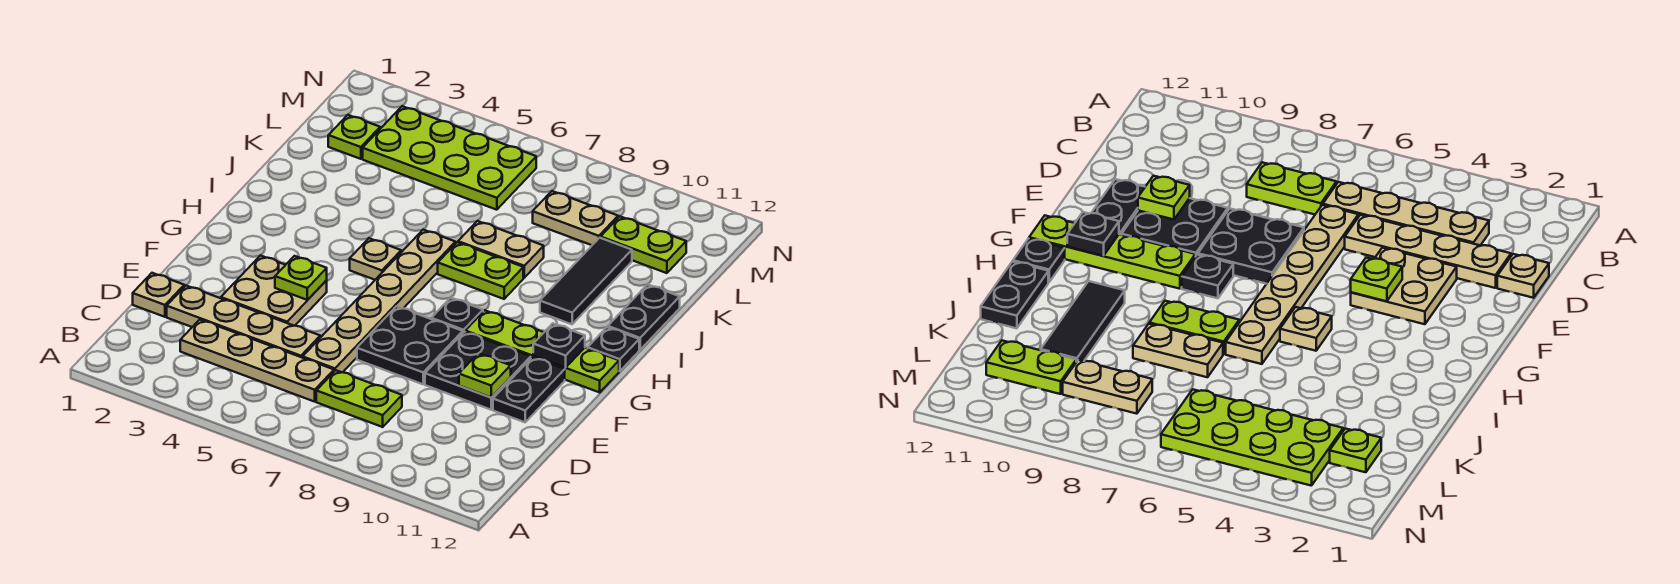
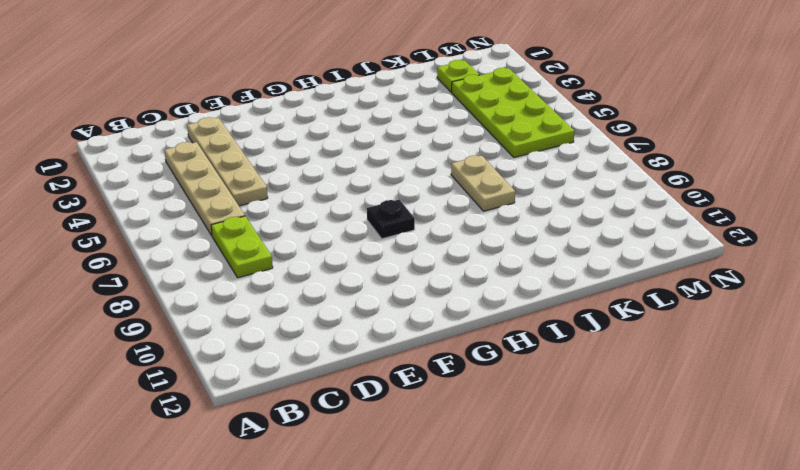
none -> tan plate D1 level 1
none -> tan plate D6:I6 level 1
none -> tan plate E3:F4 level 1

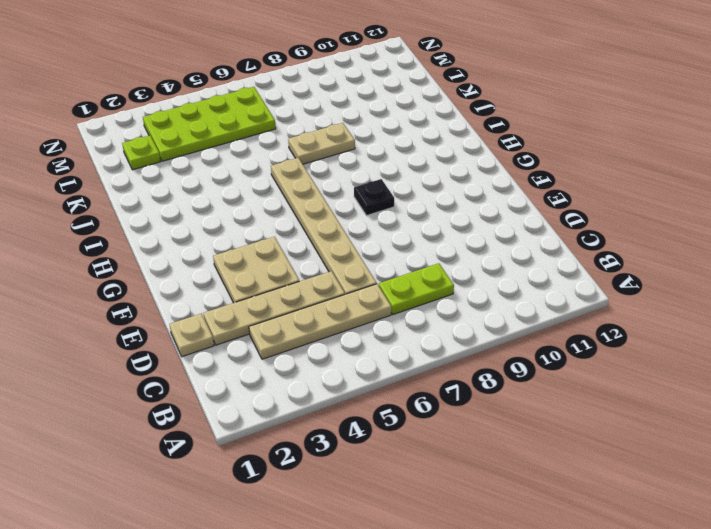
none -> black plate E7:F8 level 1
none -> black plate E9:F10 level 1
none -> black plate E11:F11 level 1

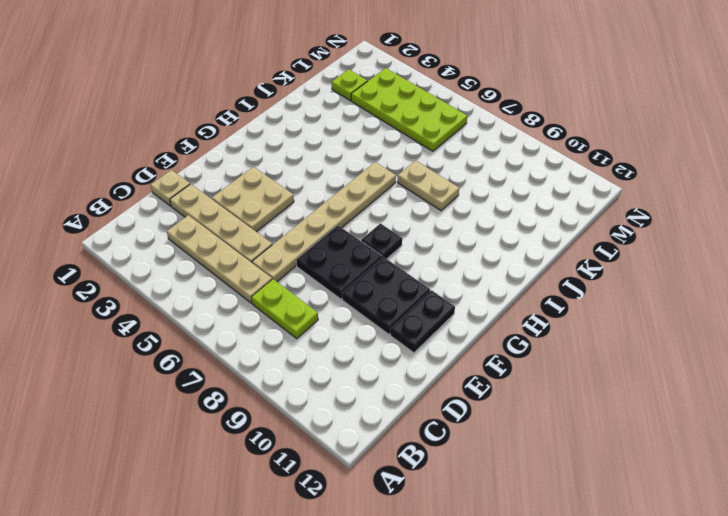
none -> lime plate G9:G12 level 1
none -> tan plate H5 level 1
none -> black plate H12 level 1

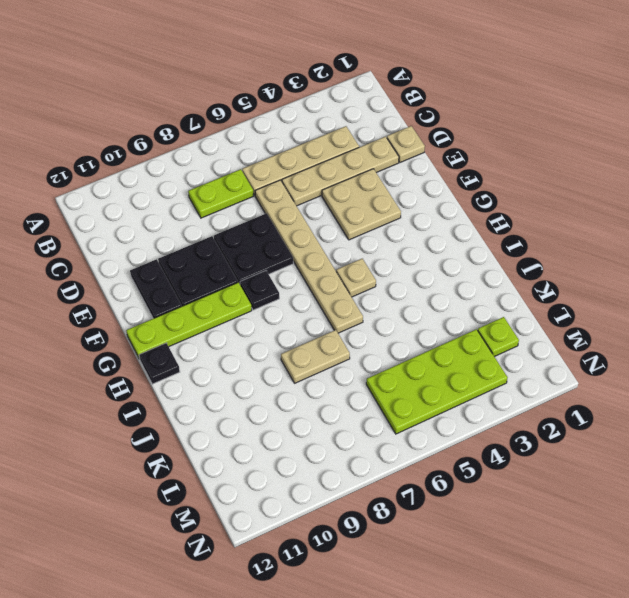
none -> lime plate I7:I8 level 1
none -> black tile I10:K10 level 1
none -> black plate I12:J12 level 1

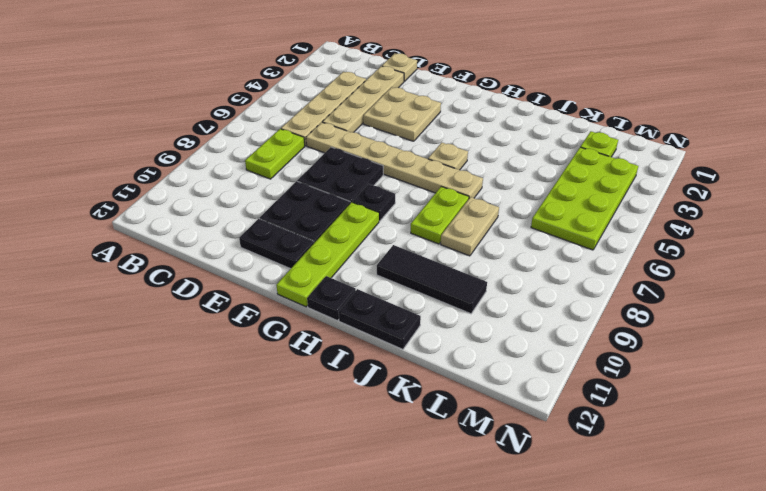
none -> tan plate L8:L9 level 1
none -> lime plate L10:L11 level 1
none -> lime plate E10 level 2

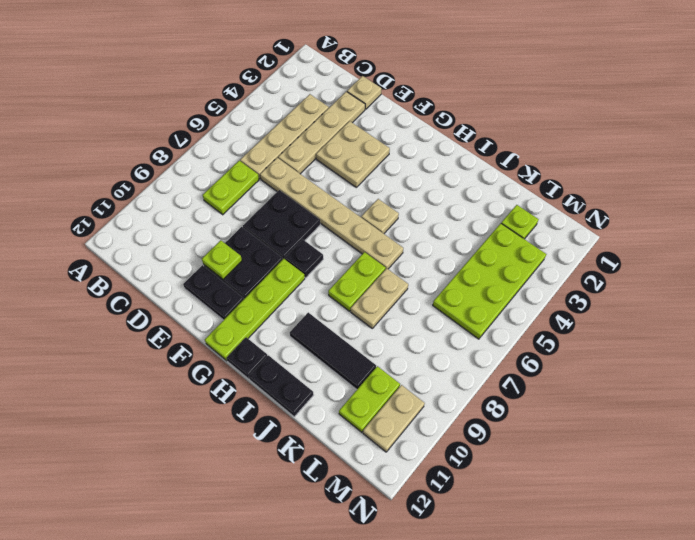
tan plate M10:M11 level 1 -> tan plate L8:L9 level 1
none -> lime plate F4 level 2
none -> black plate G11 level 2

